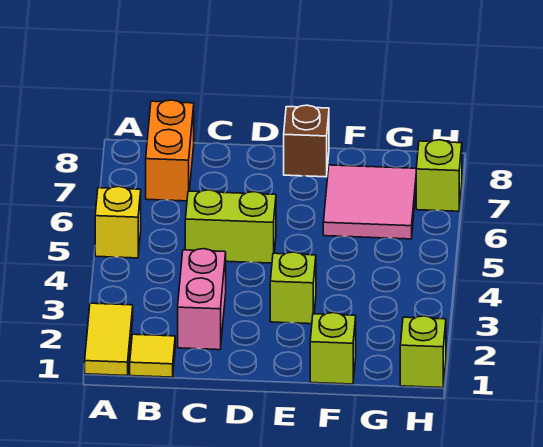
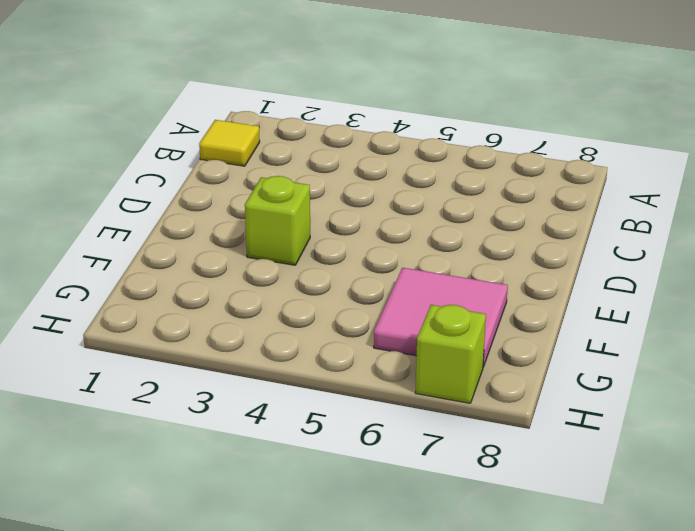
none -> yellow tile A1:A2 level 1
none -> yellow brick A5 level 1
none -> orange brick B7:B8 level 1

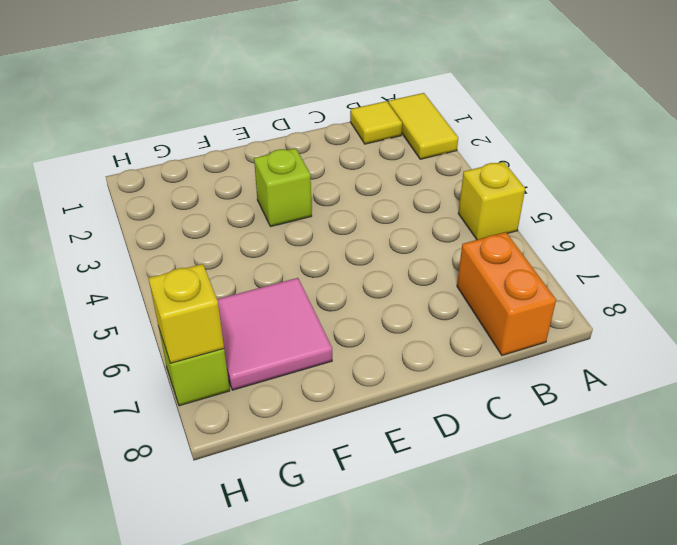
yellow brick H7 level 2 -> none
none -> pink brick C2:C3 level 1
none -> lime brick C5:D5 level 1
none -> brown brick E8 level 1

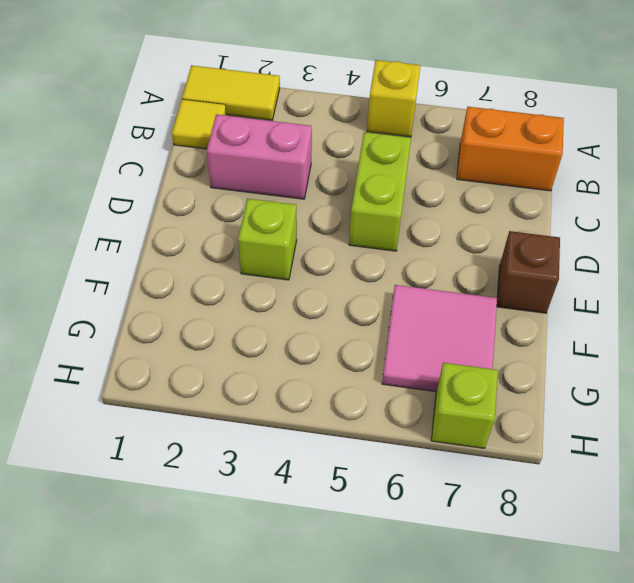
none -> lime brick F1 level 1
none -> lime brick H1 level 1

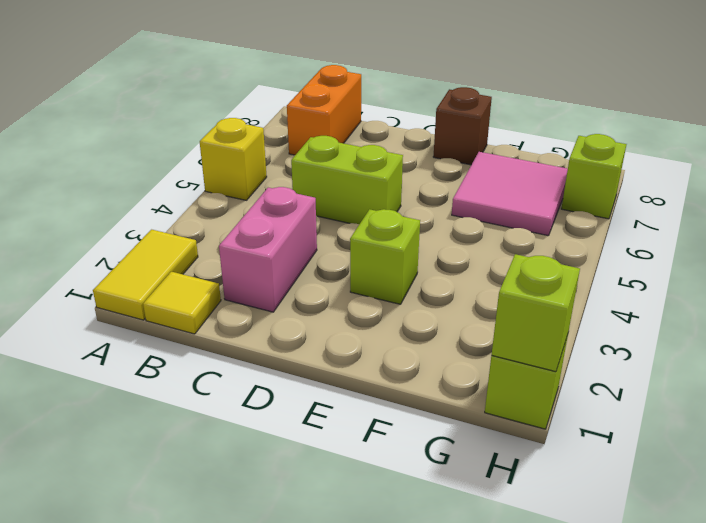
lime brick H1 level 2 -> lime brick F1 level 1

